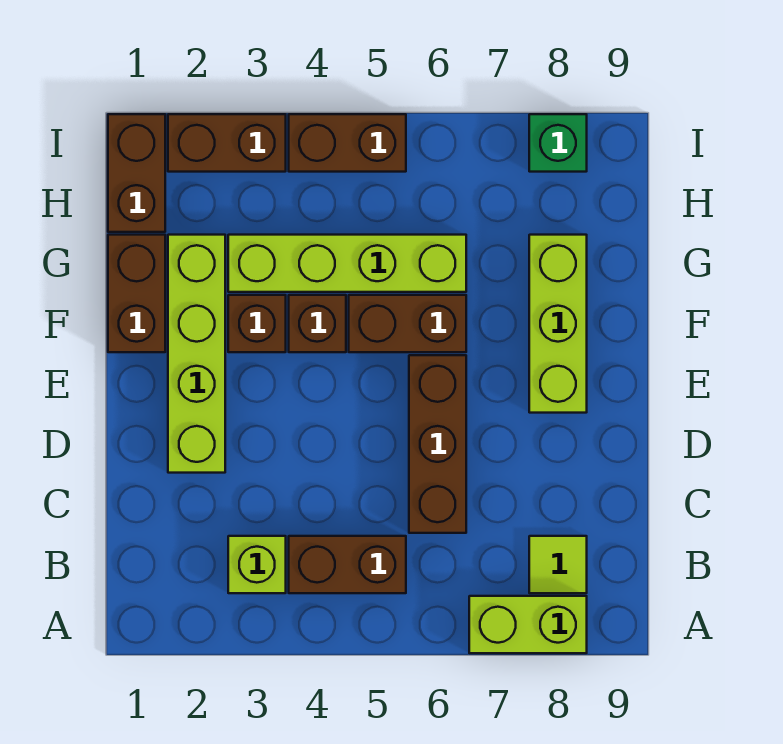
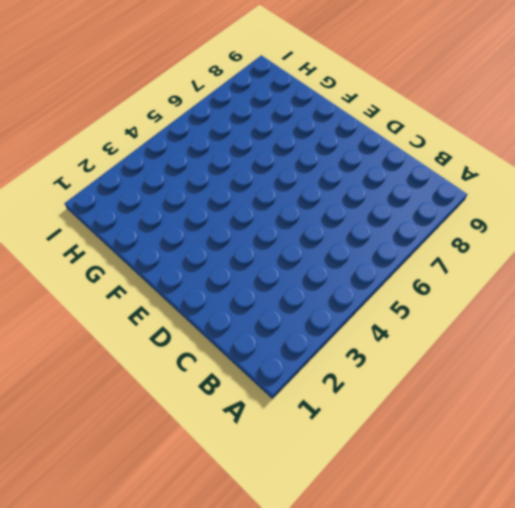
none -> lime brick A7:A8 level 1
none -> lime brick B3 level 1
none -> brown brick B4:B5 level 1

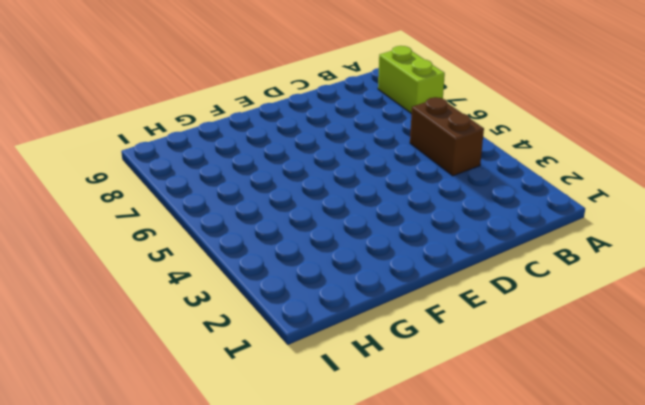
none -> lime brick B3 level 1
none -> lime tile B8 level 1
none -> brown brick C6:E6 level 1

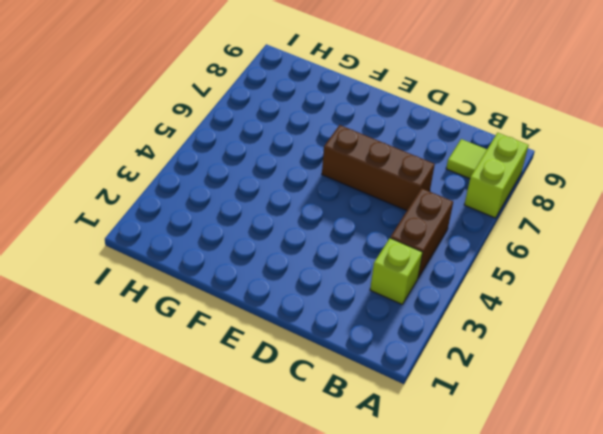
none -> lime brick D2:G2 level 1
none -> lime brick E8:G8 level 1
none -> brown brick F1:G1 level 1

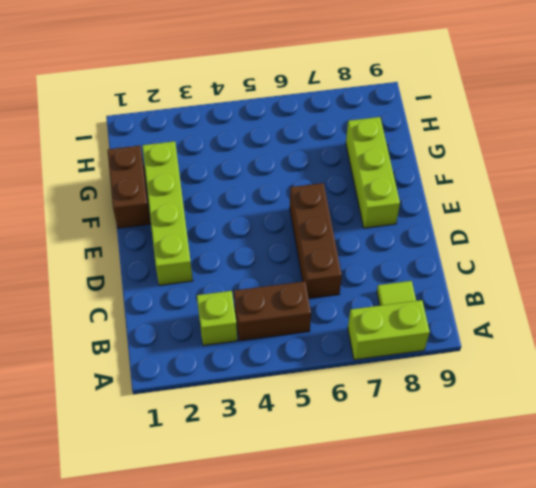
none -> brown brick F3 level 1
none -> brown brick F4 level 1
none -> brown brick F5:F6 level 1

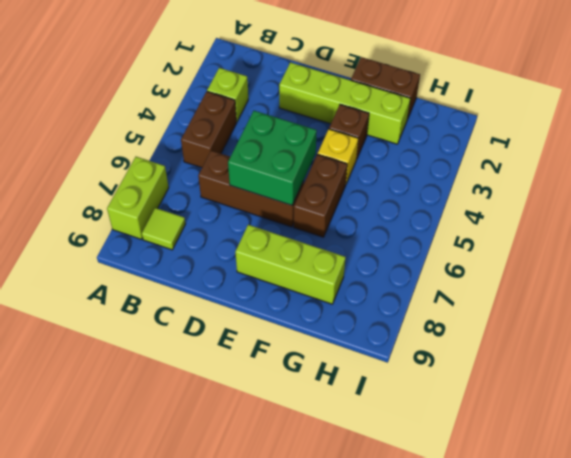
green brick D5:E6 level 2 -> none
yellow brick F4 level 1 -> brown brick F4 level 1
none -> lime brick G3:G6 level 1
none -> brown brick H1:I1 level 1
none -> brown brick I2:I3 level 1

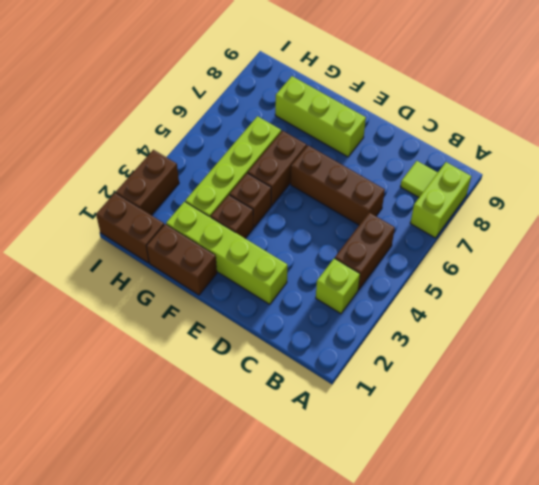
none -> brown brick I4:I5 level 1
none -> green brick I8 level 1

